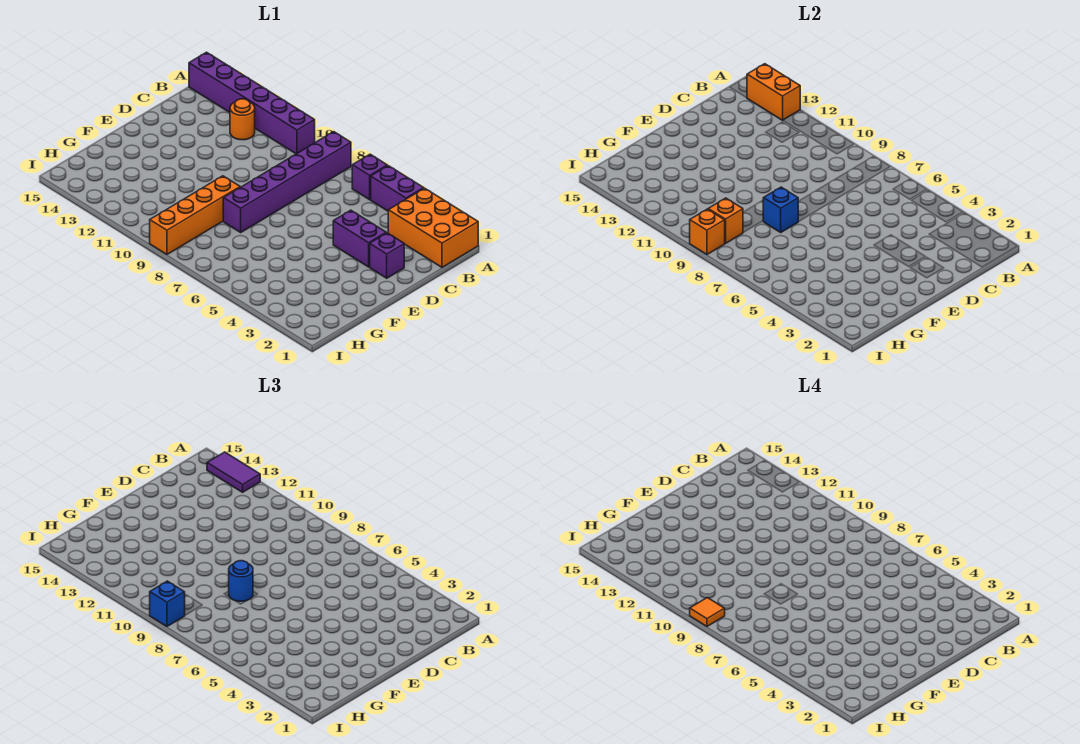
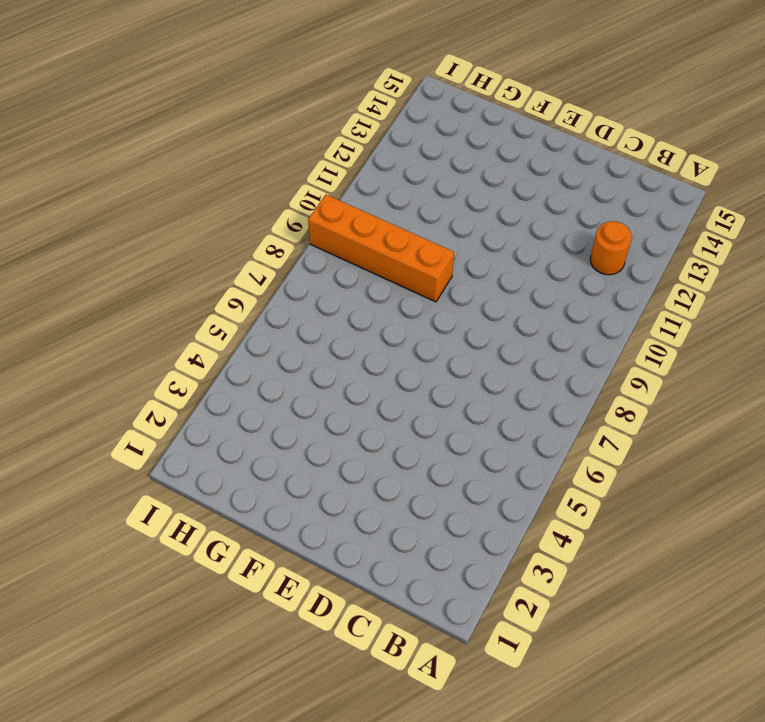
none -> orange brick A1:B3 level 1
none -> purple brick A4:A5 level 1
none -> purple brick A6 level 1

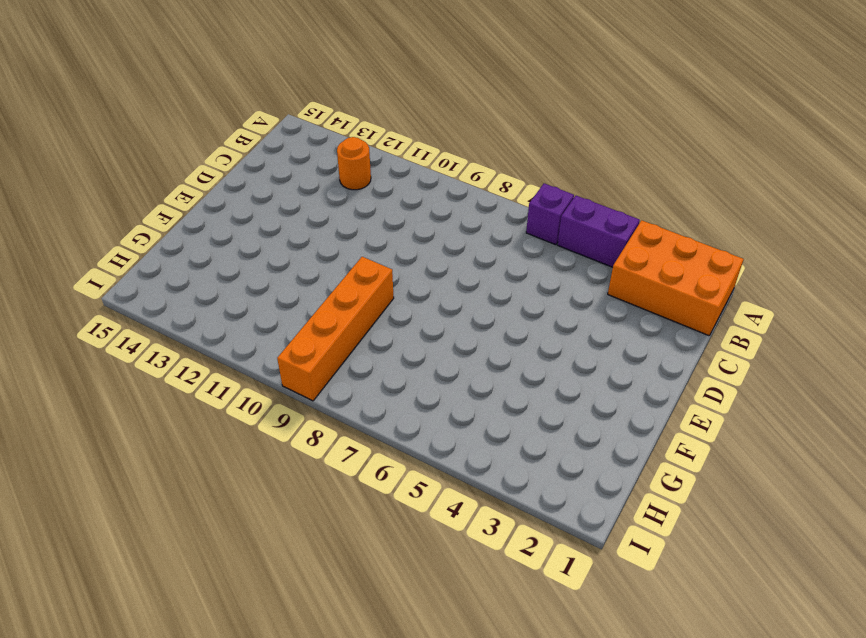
none -> purple brick A8:F8 level 1
none -> purple brick A10:A15 level 1
none -> purple brick D2 level 1

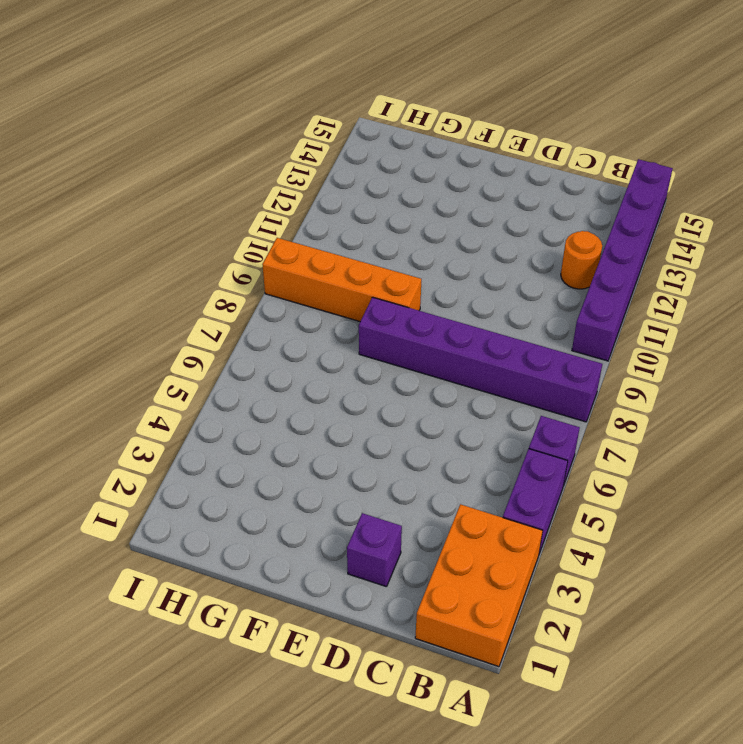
none -> purple brick D3:D4 level 1
none -> orange brick A13:A14 level 2
none -> blue brick F8 level 2

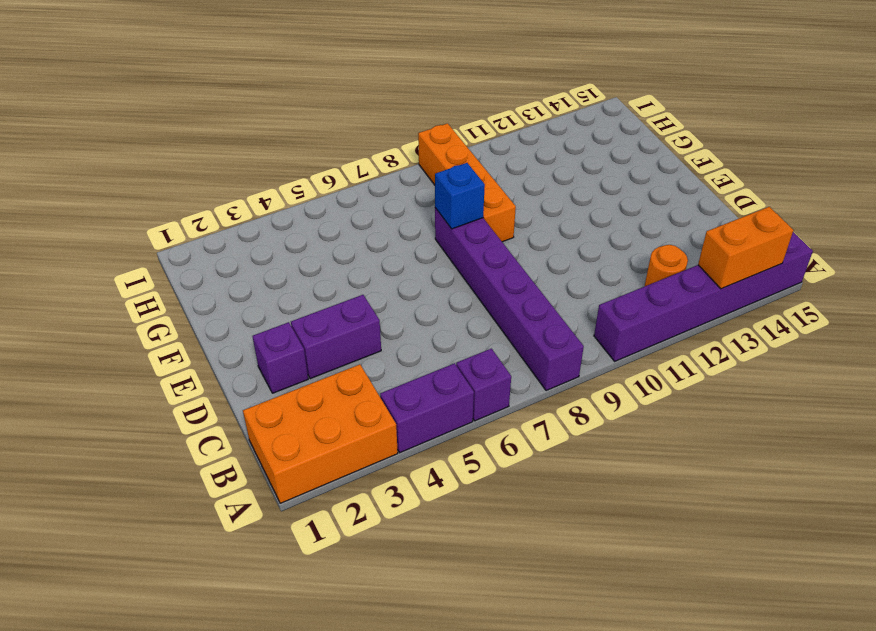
none -> orange brick H9 level 2
none -> orange brick I9 level 2
none -> purple tile A13:A14 level 3

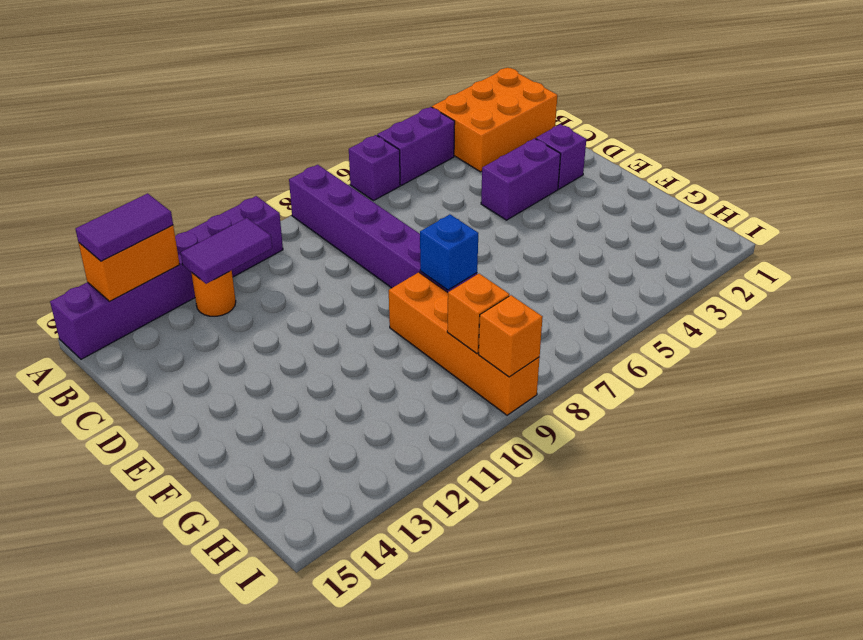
purple tile B11:B12 level 2 -> none
none -> blue round brick F8 level 3
none -> blue brick I9 level 3
none -> orange tile I9 level 4

